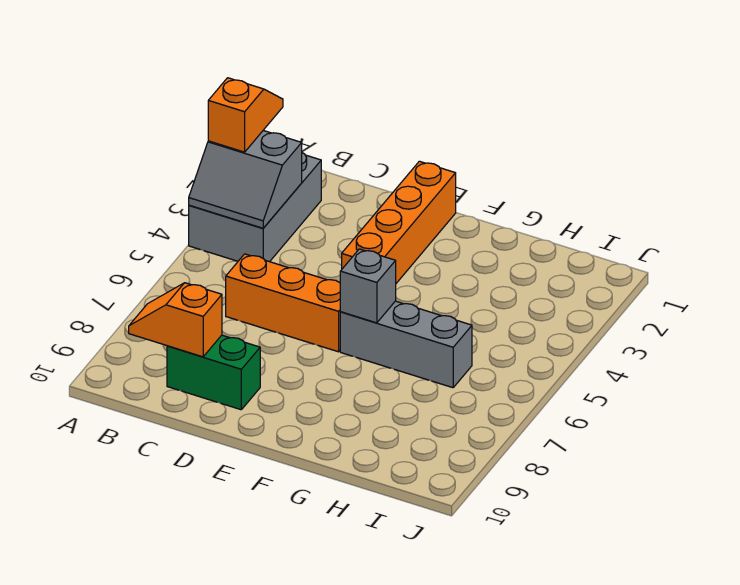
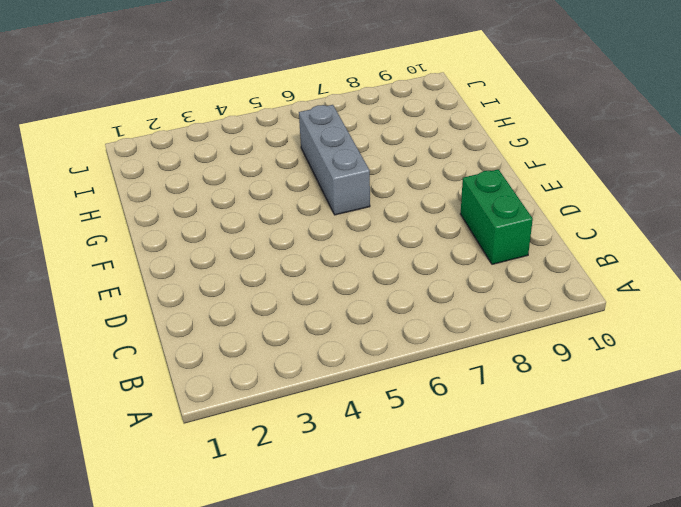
none -> grey brick A2:B4 level 1
none -> orange brick C6:E6 level 1

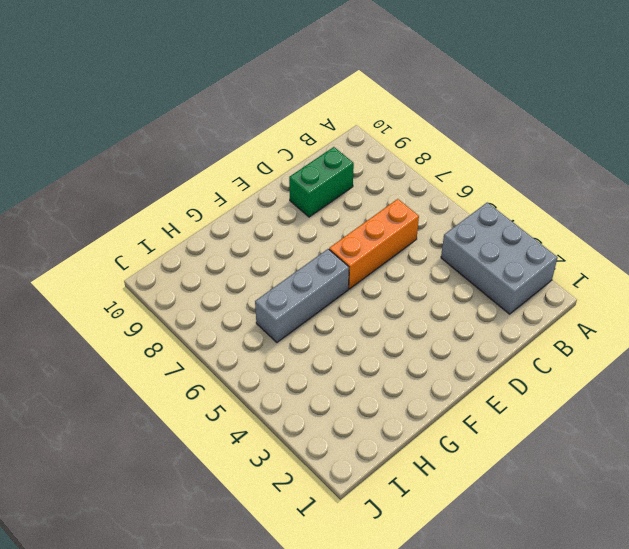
none -> orange brick E1:E4 level 1
none -> grey slope A3:B4 level 2 top 3

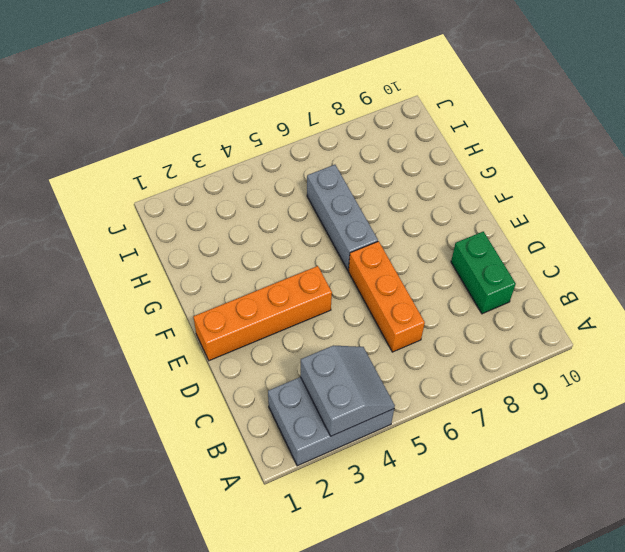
none -> orange slope B9:C9 level 2 top C
none -> grey brick F6 level 2

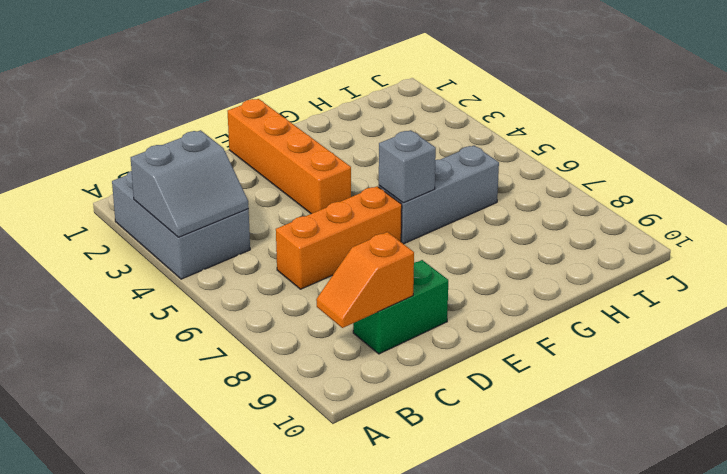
none -> orange slope A2:A3 level 3 top 3

